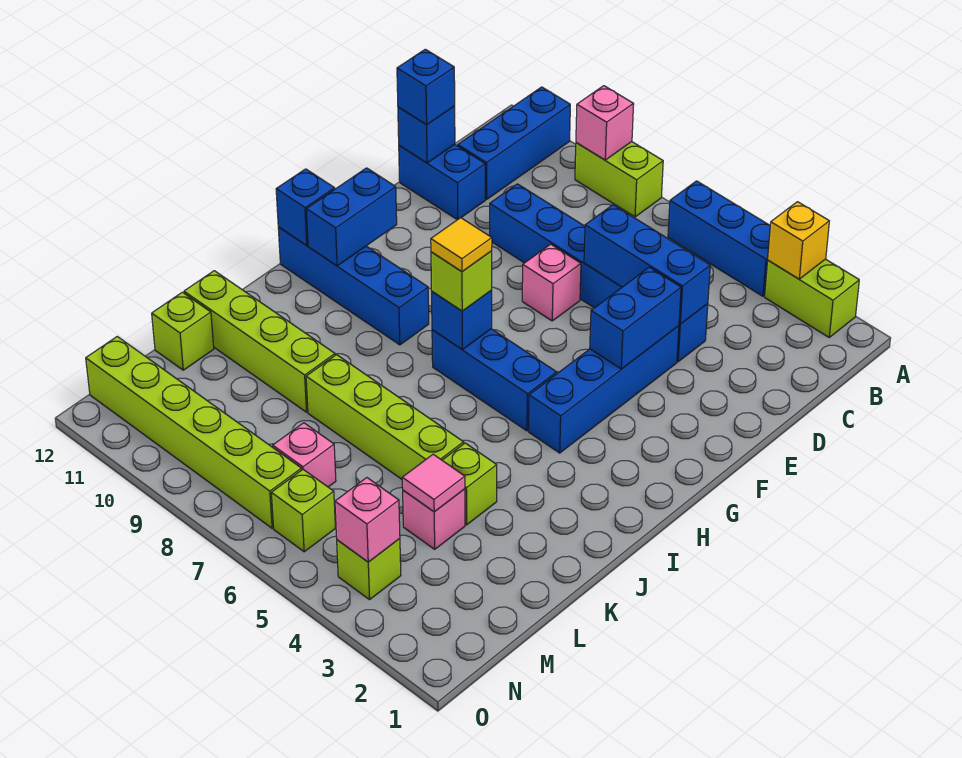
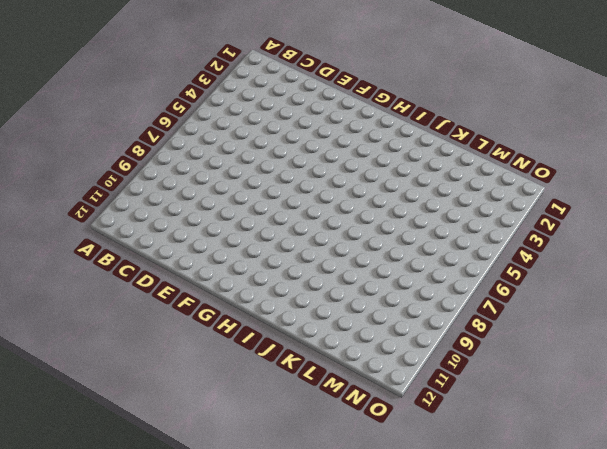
none -> lime brick A2:A3 level 1
none -> blue brick A4:A6 level 1
none -> lime brick A8:A9 level 1
none -> blue brick A11:C11 level 1

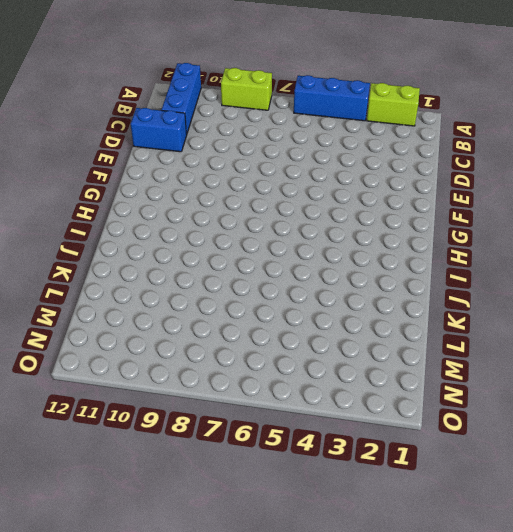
none -> blue brick D4:D9 level 1
none -> blue brick E4:H4 level 1
none -> pink brick E7 level 1
none -> blue brick H5:H7 level 1

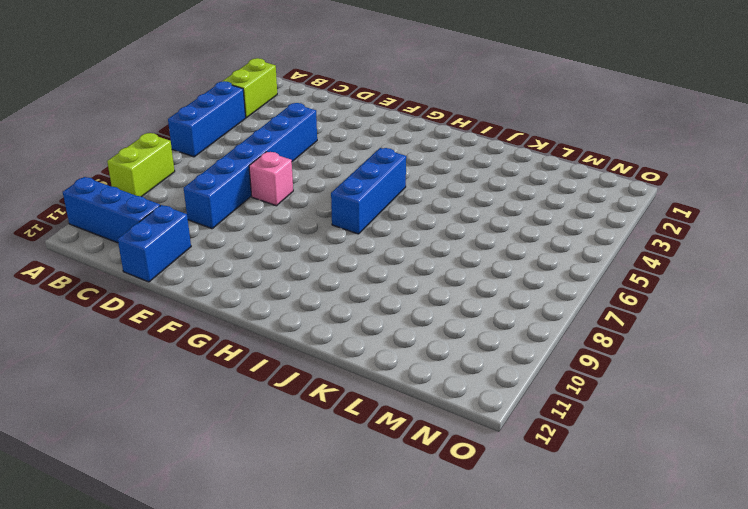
none -> blue brick E4:H4 level 1
none -> blue brick H9:H12 level 1
none -> lime brick K4 level 1
none -> lime brick K5:K8 level 1

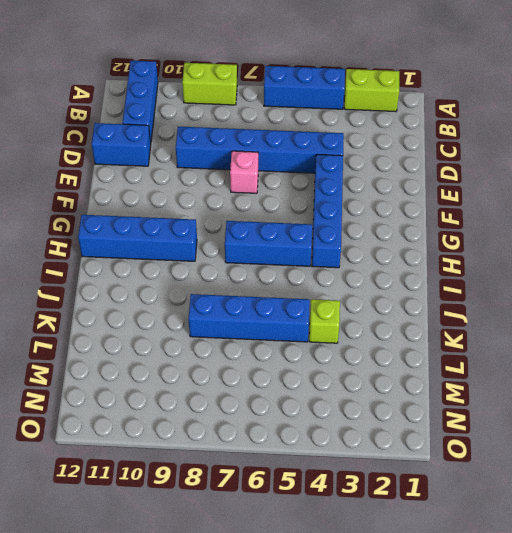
blue brick K5:K8 level 1 -> lime brick K5:K8 level 1
none -> lime brick K9:K12 level 1
none -> pink brick L4 level 1
none -> lime brick L12 level 1
none -> pink brick M7 level 1

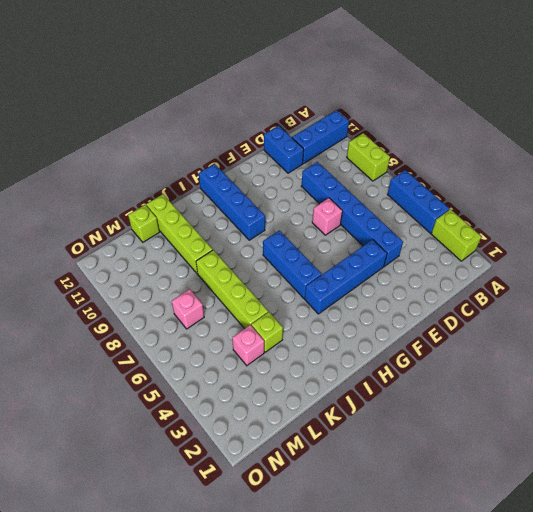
none -> lime brick N4 level 1
none -> lime brick N6 level 1
none -> lime brick N7:N12 level 1
none -> yellow brick A3 level 2

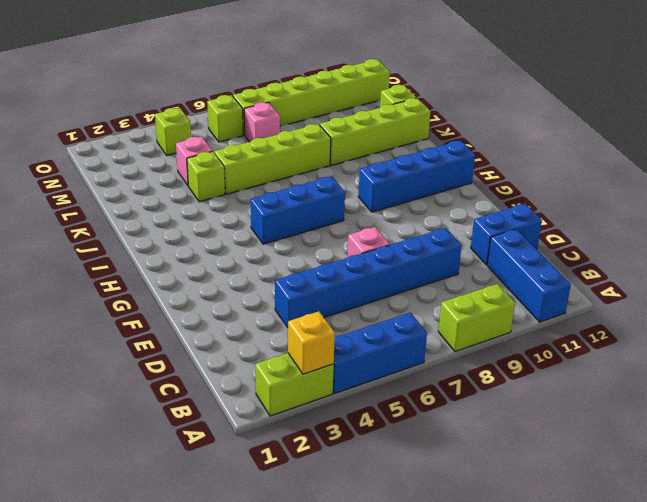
none -> blue brick E4:H4 level 1
none -> pink brick A9 level 2
none -> blue brick D4:D6 level 2
none -> blue brick D12 level 2

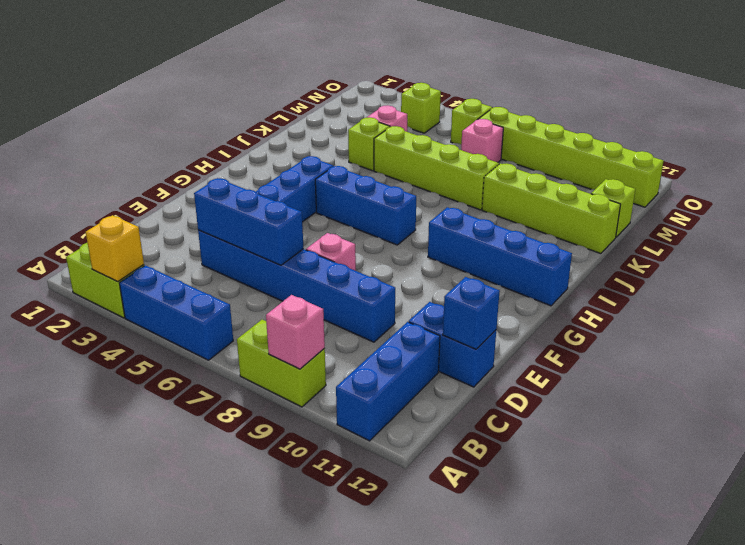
none -> blue brick E4:F4 level 2
none -> blue brick G11:H11 level 2
none -> blue brick H7 level 2
none -> blue brick H12 level 2

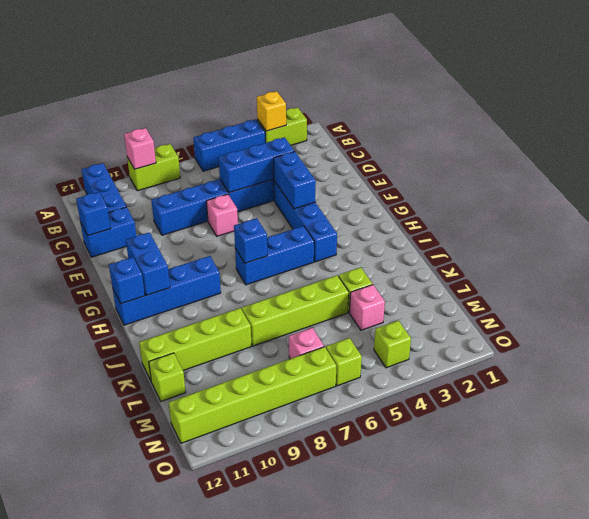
none -> pink tile L4 level 2
none -> pink brick N4 level 2
none -> blue brick D12 level 3
none -> lime brick H7 level 3

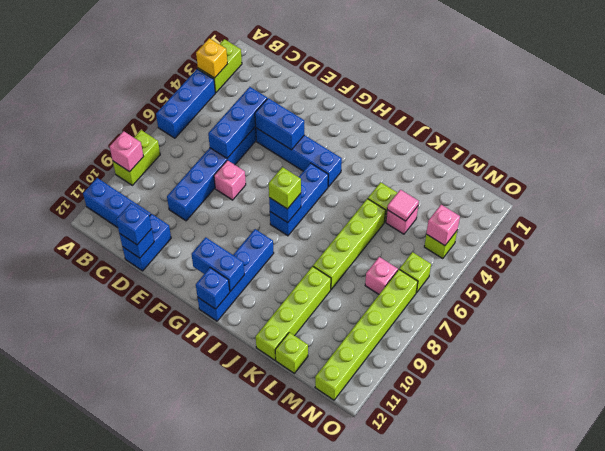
none -> yellow tile H7 level 4

